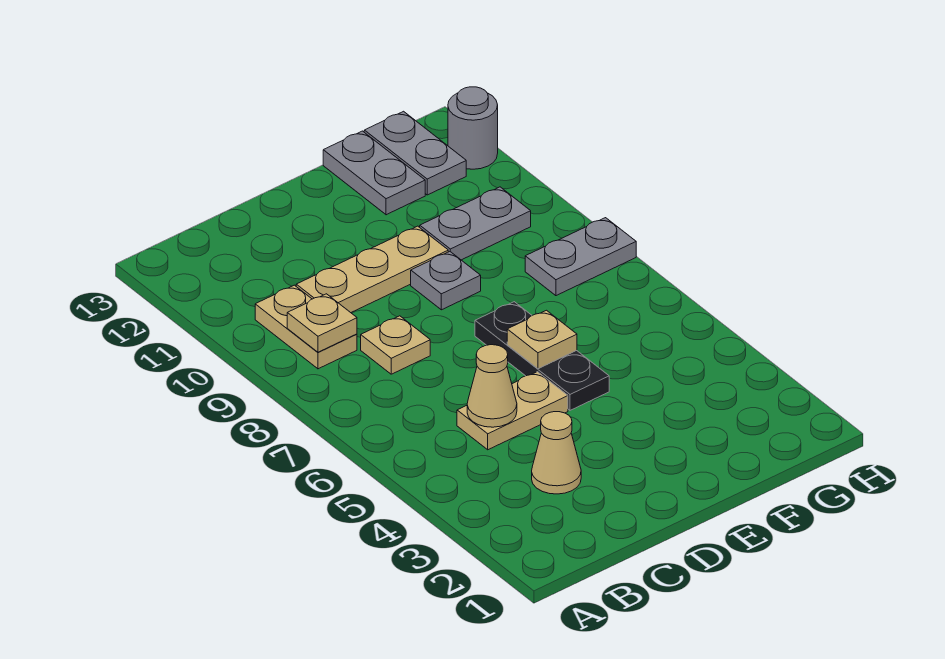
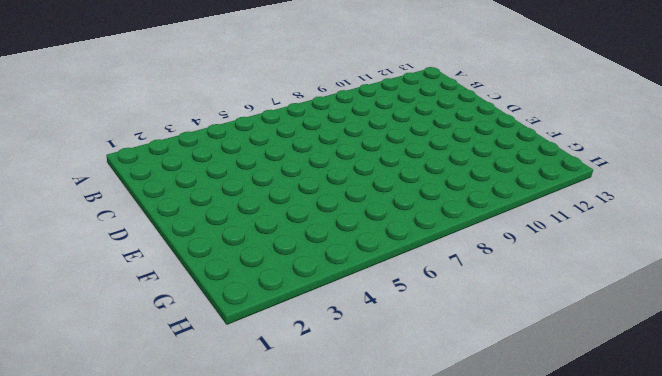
none -> tan plate B9:B10 level 1
none -> tan cone C3 level 1
none -> tan plate C5:D5 level 1

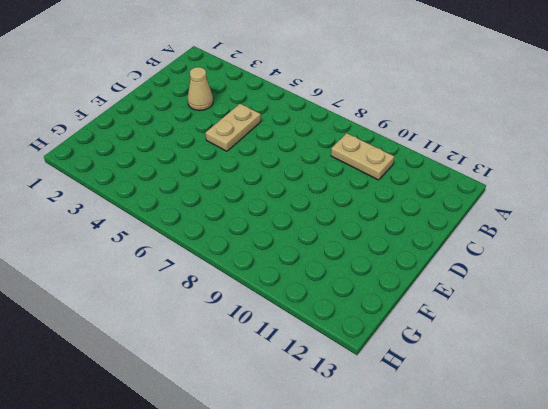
none -> tan plate C8 level 1
none -> tan plate C10:E10 level 1
none -> black plate E5:E7 level 1

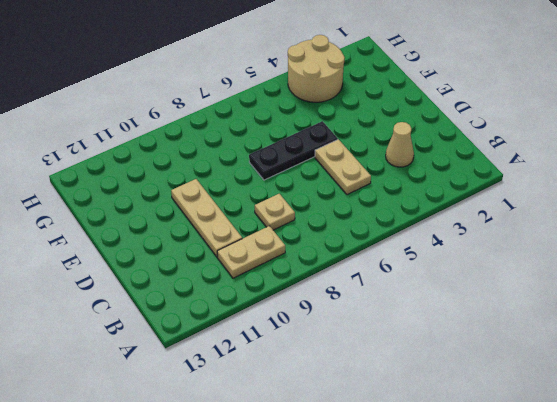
tan round brick G3:H4 level 1 -> none
none -> grey plate E9 level 1
none -> grey plate F10:G10 level 1
none -> grey plate F12:F13 level 1

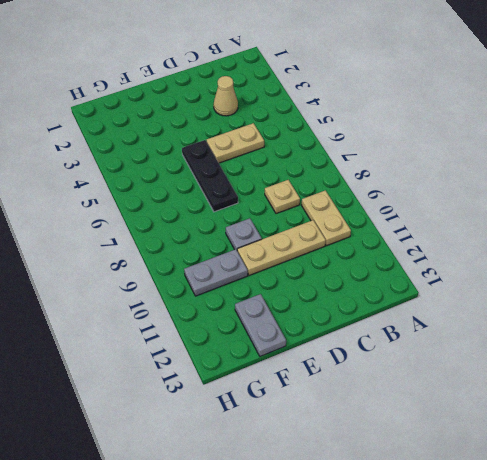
none -> grey plate G8:H8 level 1
none -> grey plate G12:G13 level 1
none -> grey round brick H12 level 1

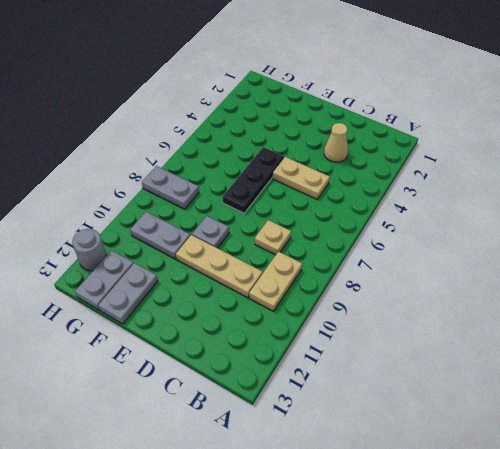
none -> tan plate B9 level 2
none -> tan cone C5 level 2
none -> tan plate E6 level 2

